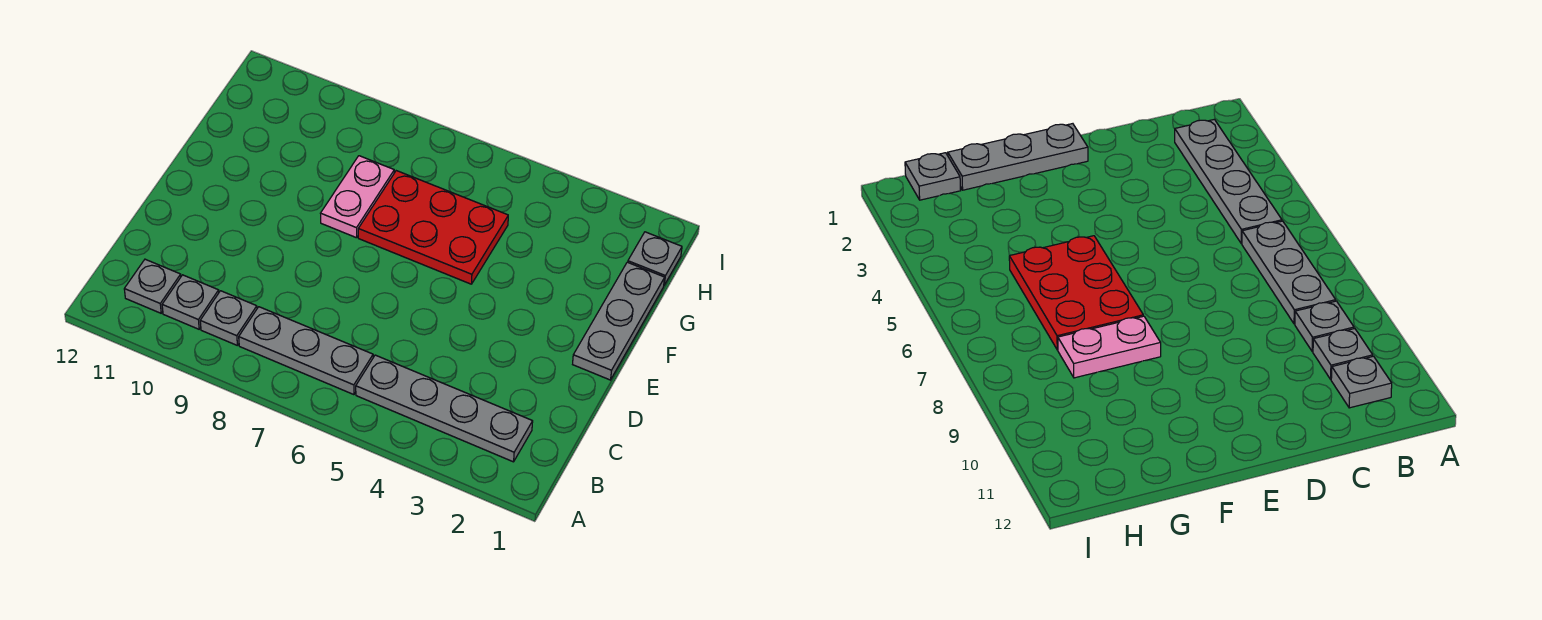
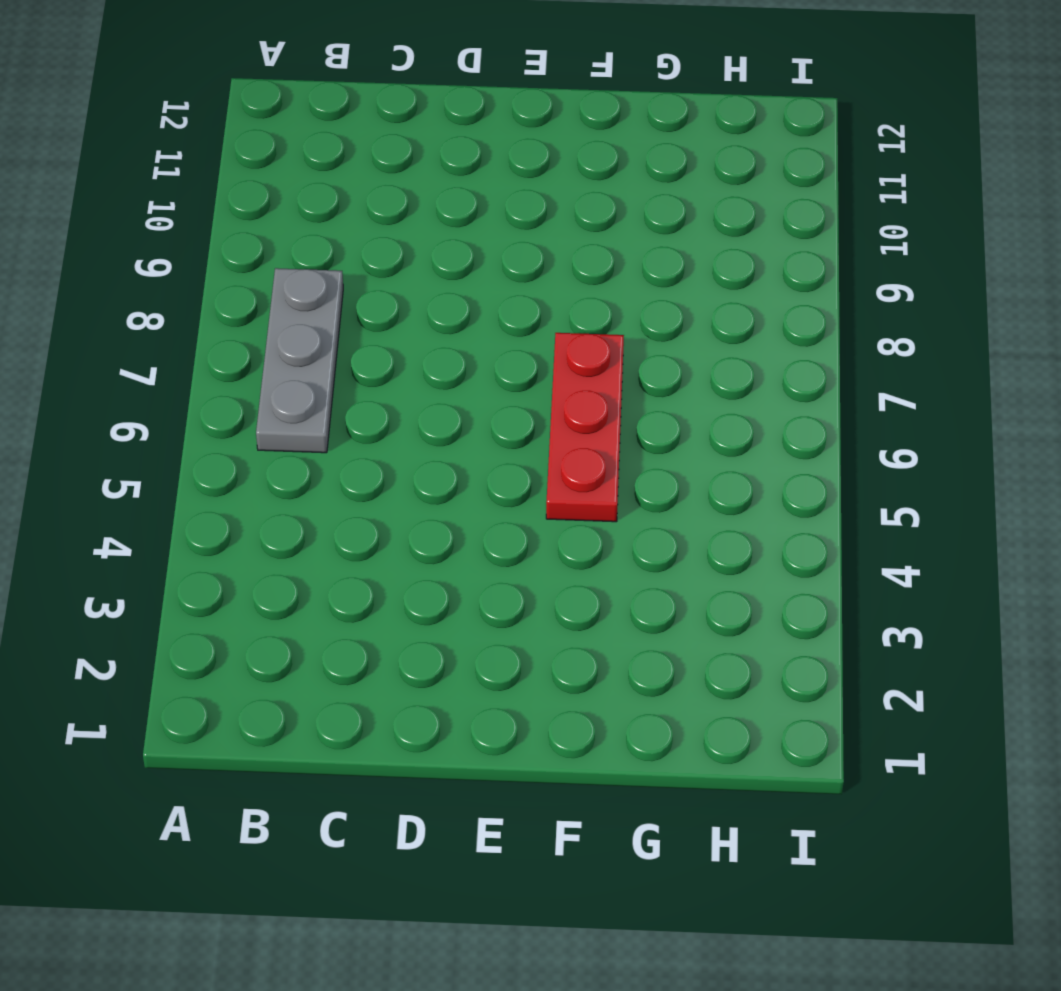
red plate F5:F7 level 1 -> red plate F5:G7 level 1
none -> grey plate B2:B5 level 1
none -> grey plate B9 level 1

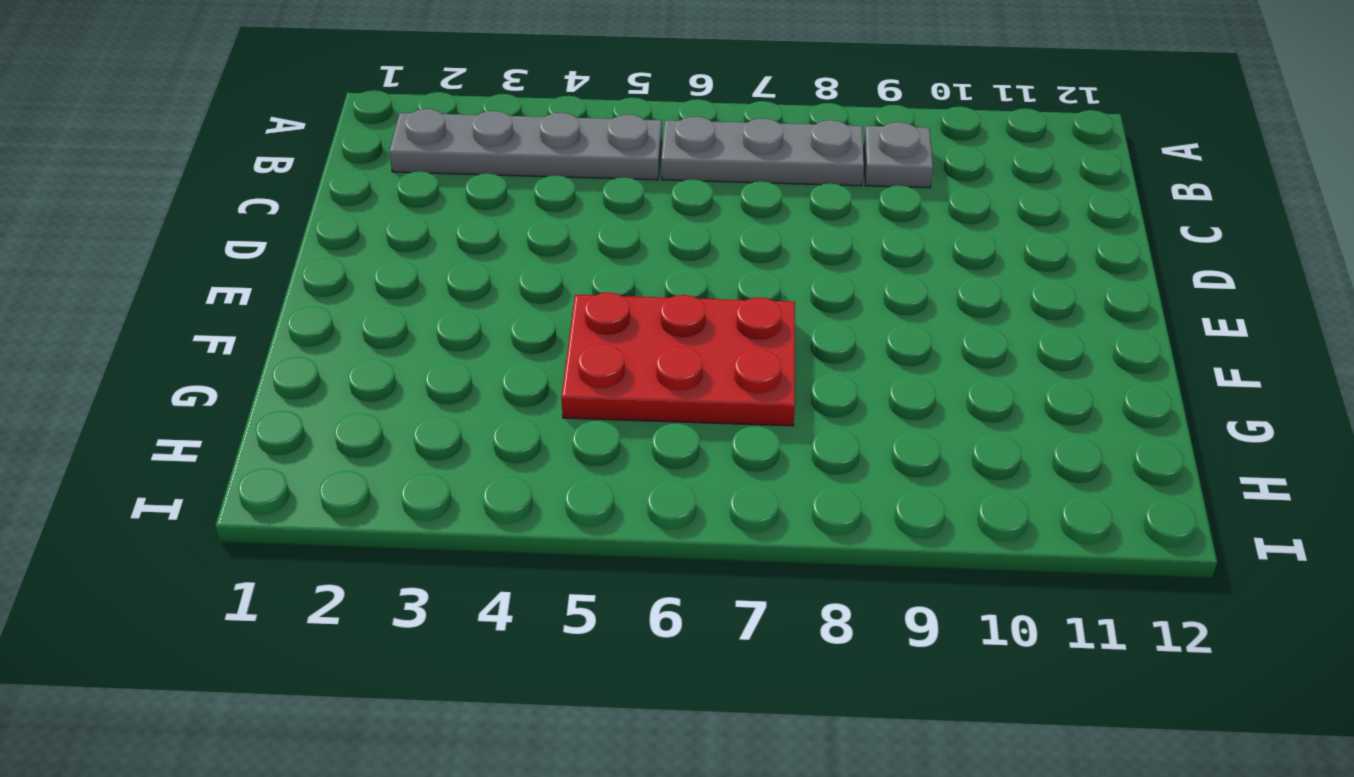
none -> grey plate B10 level 1
none -> grey plate B11 level 1

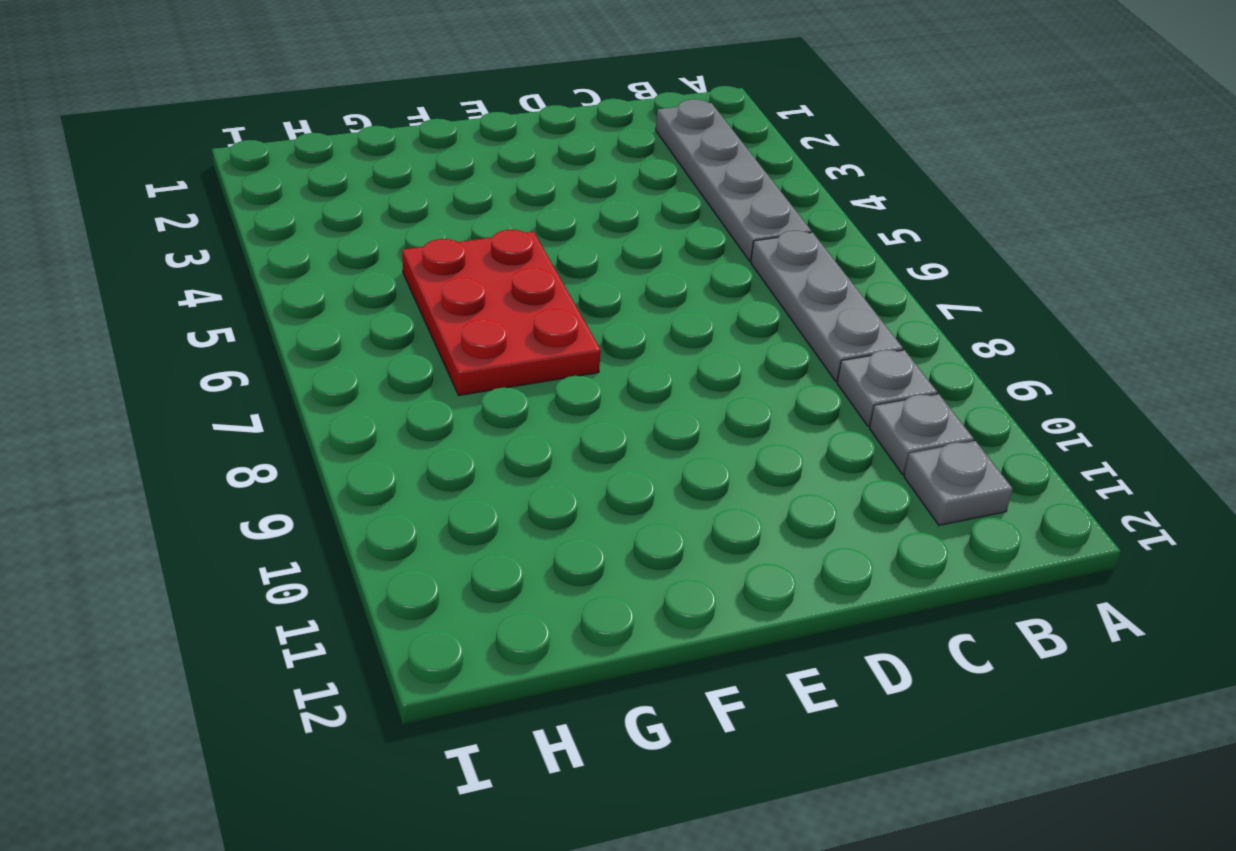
none -> grey plate E1:G1 level 1
none -> pink plate F8:G8 level 1

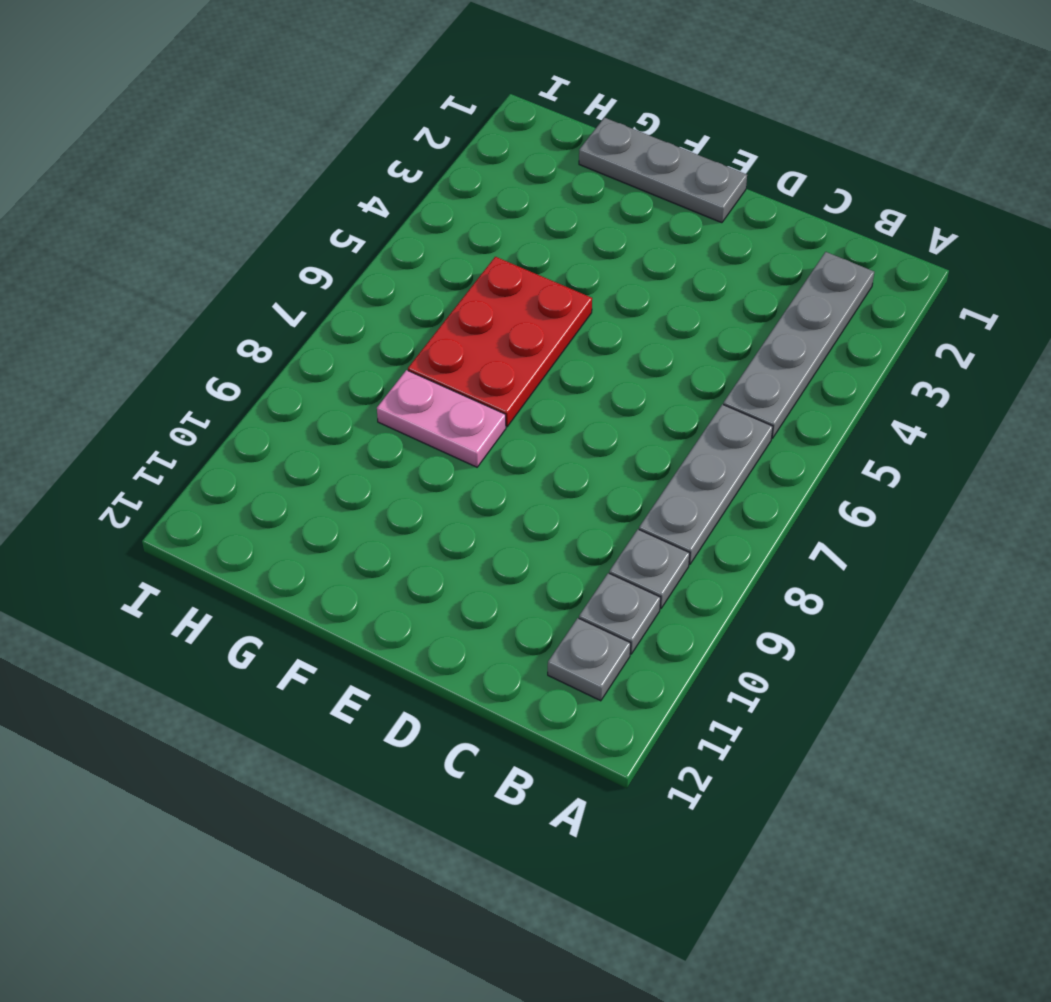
none -> grey plate H1 level 1

